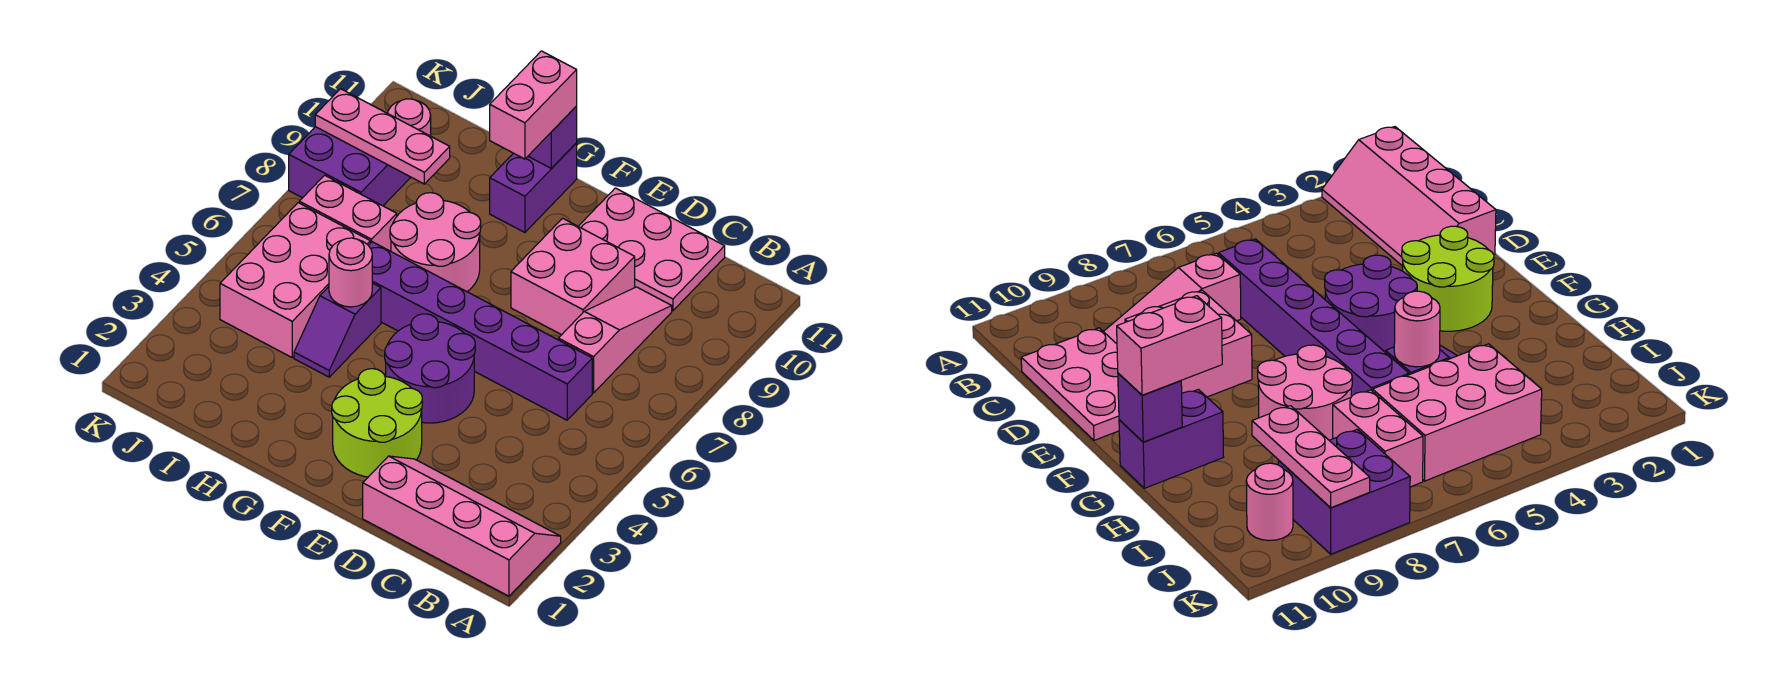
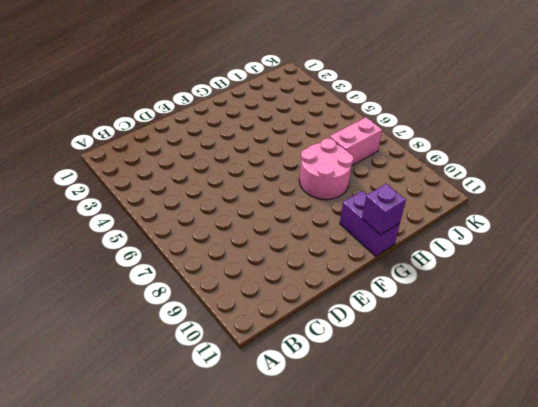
none -> pink slope A1:D2 level 1 top 1
none -> purple brick C6:H6 level 1
none -> pink slope C7:C9 level 1 top 7

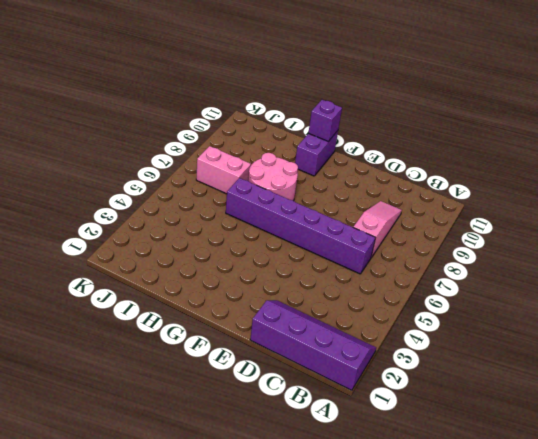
purple slope A1:D2 level 1 top 1 -> pink slope A1:D2 level 1 top 1
none -> pink plate C10:E11 level 1
none -> pink brick D8:E9 level 1
none -> lime round brick E2:F3 level 1

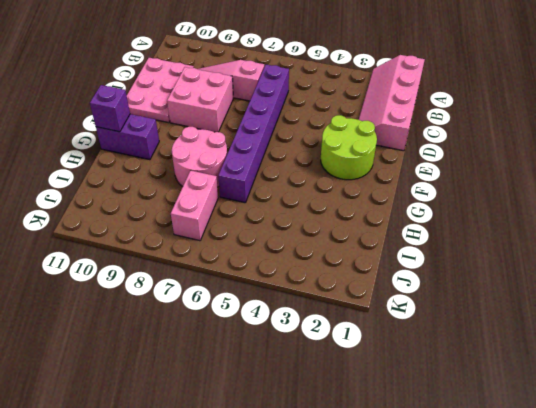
none -> purple round brick E4:F5 level 1
none -> purple slope H4:H5 level 1 top 5
none -> pink brick I4:J6 level 1

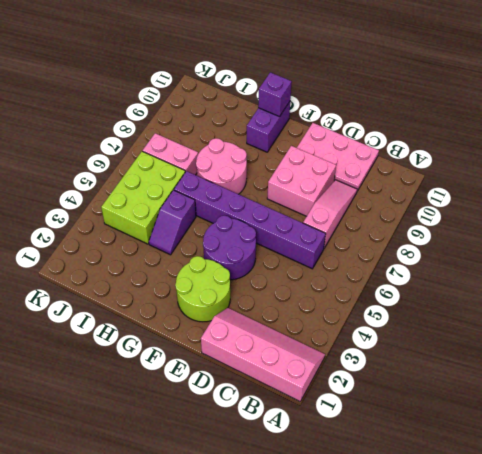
lime brick I4:J6 level 1 -> pink brick I4:J6 level 1
none -> purple brick J8:K9 level 1
none -> pink round brick J10 level 1
none -> pink round brick H5 level 2

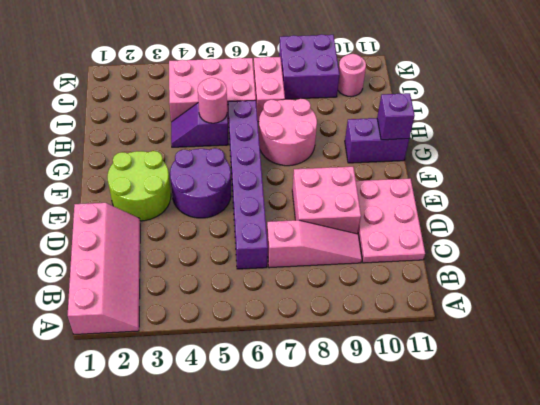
none -> pink plate I9:K9 level 2
none -> pink brick G10:G11 level 3

